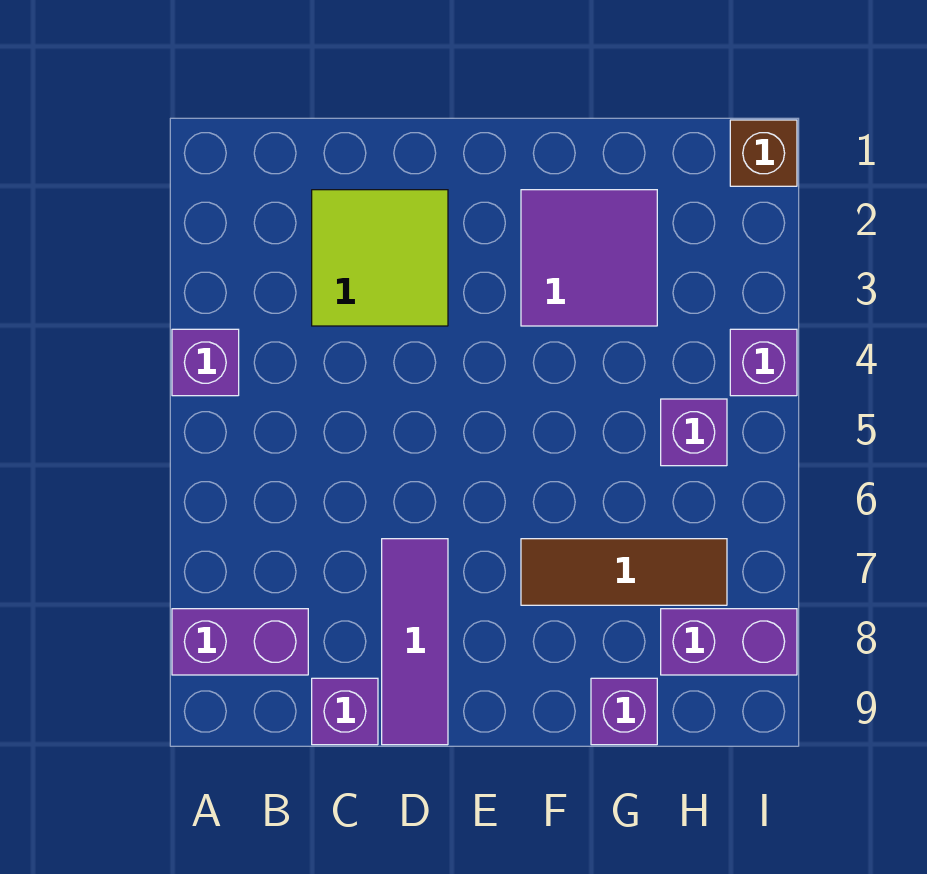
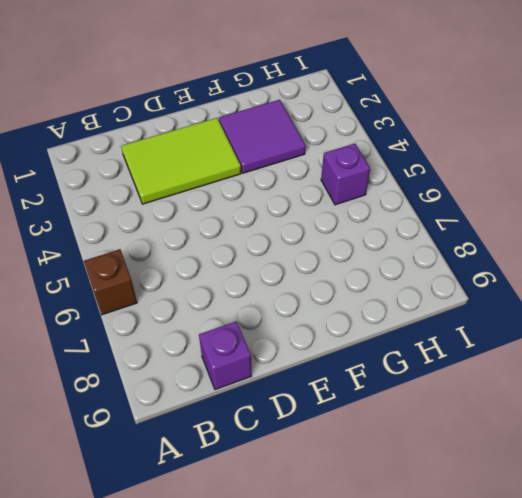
brown brick A6 level 1 -> brown brick I1 level 1
lime tile C2:E3 level 1 -> lime tile C2:D3 level 1
none -> purple brick A4 level 1
none -> purple brick A8:B8 level 1
none -> purple tile D7:D9 level 1

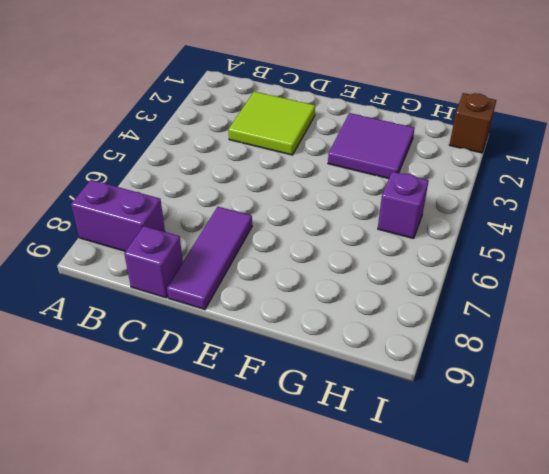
none -> purple brick A4 level 1
none -> brown tile F7:H7 level 1
none -> purple brick G9 level 1

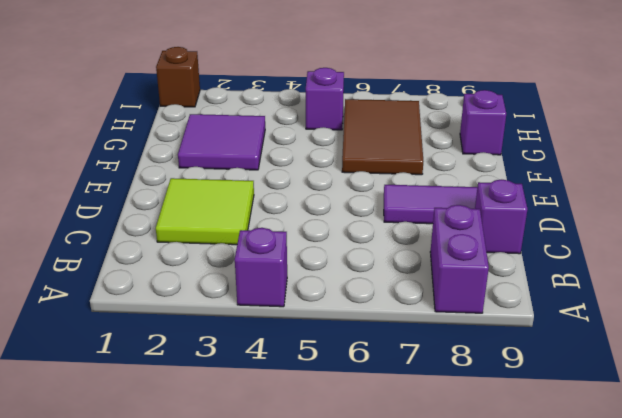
brown tile F6:H7 level 1 -> brown tile F7:H7 level 1
none -> purple brick H8:I8 level 1
none -> purple brick I4 level 1

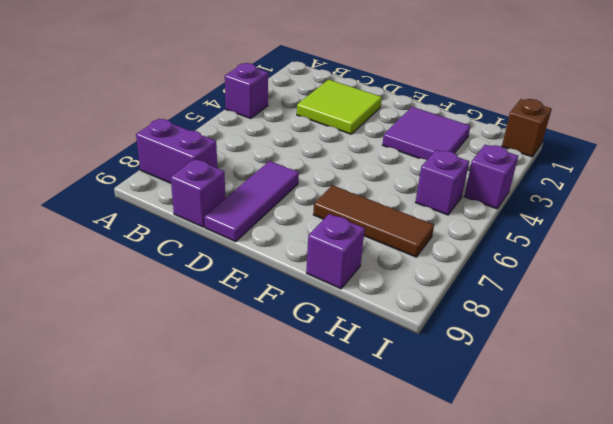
none -> purple brick H8:I8 level 1

